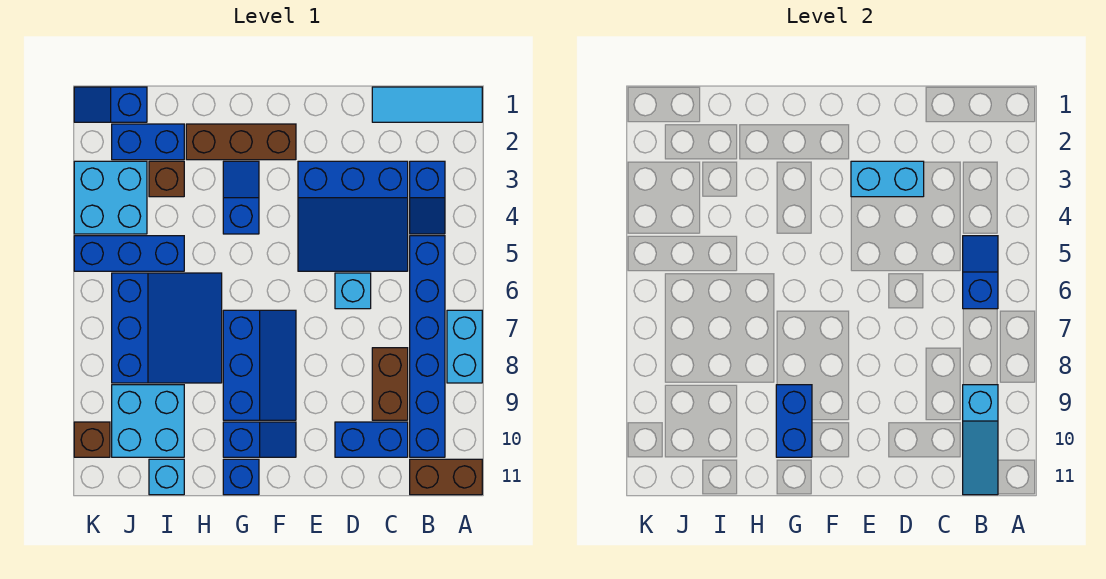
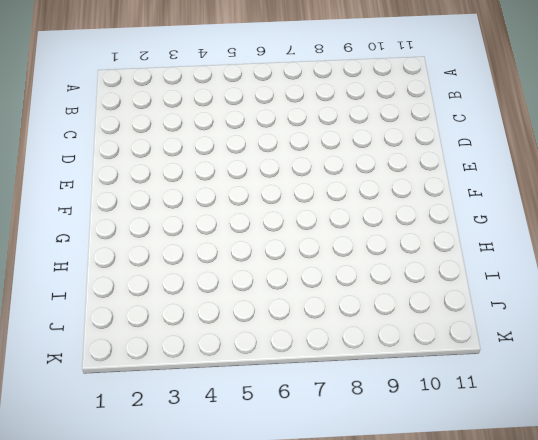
none -> cyan tile A1:C1 level 1
none -> cyan brick A7:A8 level 1
none -> brown brick A11:B11 level 1

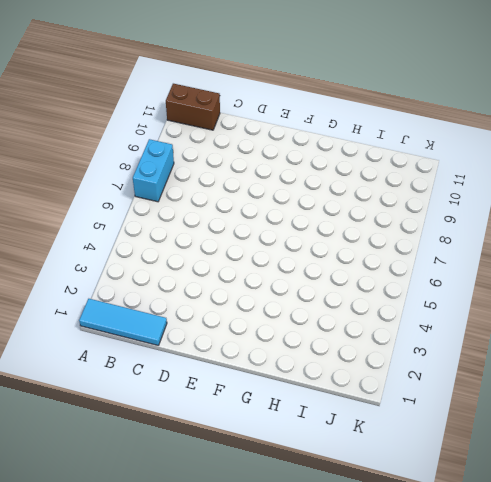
none -> blue slope B3:B4 level 1 top 3
none -> blue brick B5:B10 level 1
none -> blue slope C3:E5 level 1 top 3

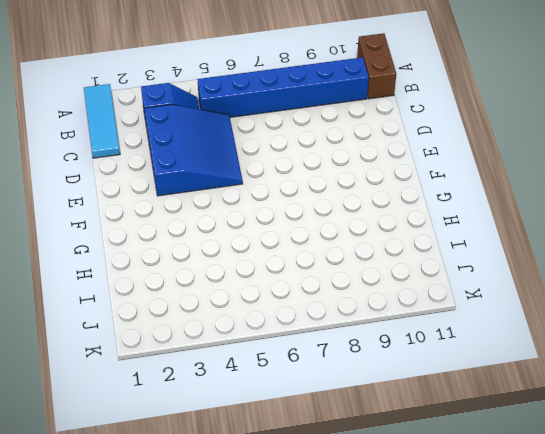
none -> cyan brick A7:A8 level 1
none -> brown brick C8:C9 level 1
none -> blue brick C10:D10 level 1

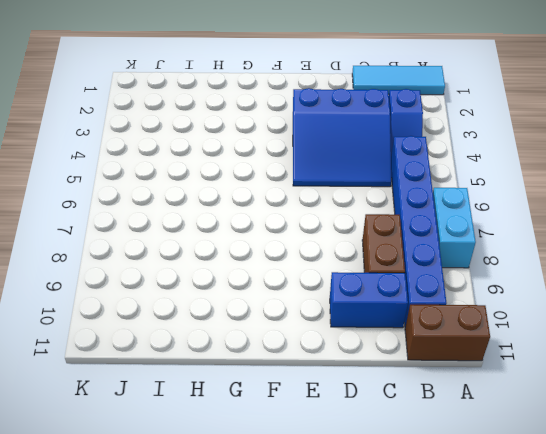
none -> cyan brick D6 level 1
none -> brown brick F2:H2 level 1
none -> blue slope F7:G9 level 1 top G

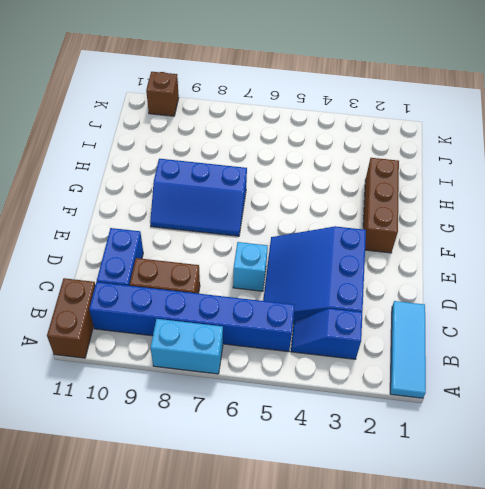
none -> blue slope F10:G10 level 1 top G
none -> blue slope G3:G4 level 1 top 4
none -> blue brick G11 level 1

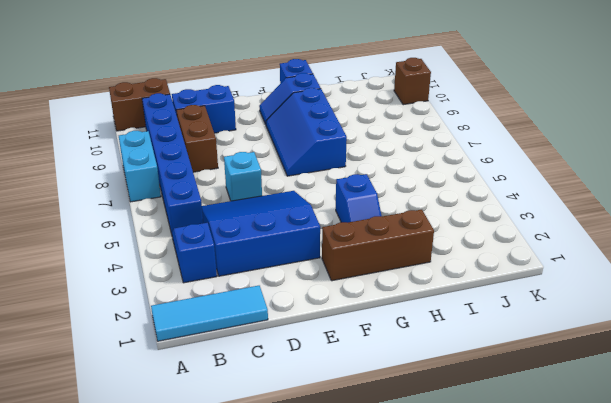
none -> blue slope H6:J8 level 1 top J
none -> blue brick I2:J2 level 1
none -> brown brick I3 level 1

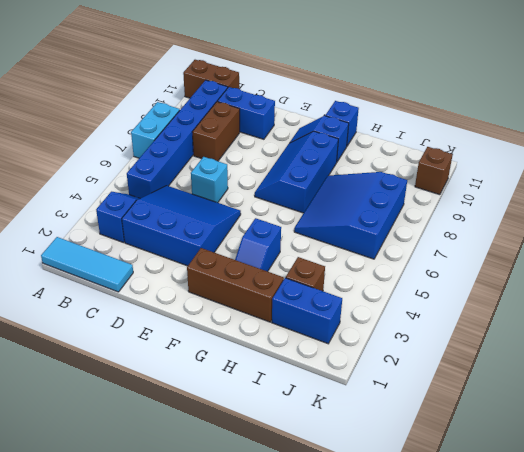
none -> blue brick I5:K5 level 1
none -> cyan brick I9:J10 level 1
none -> cyan brick I11 level 1

